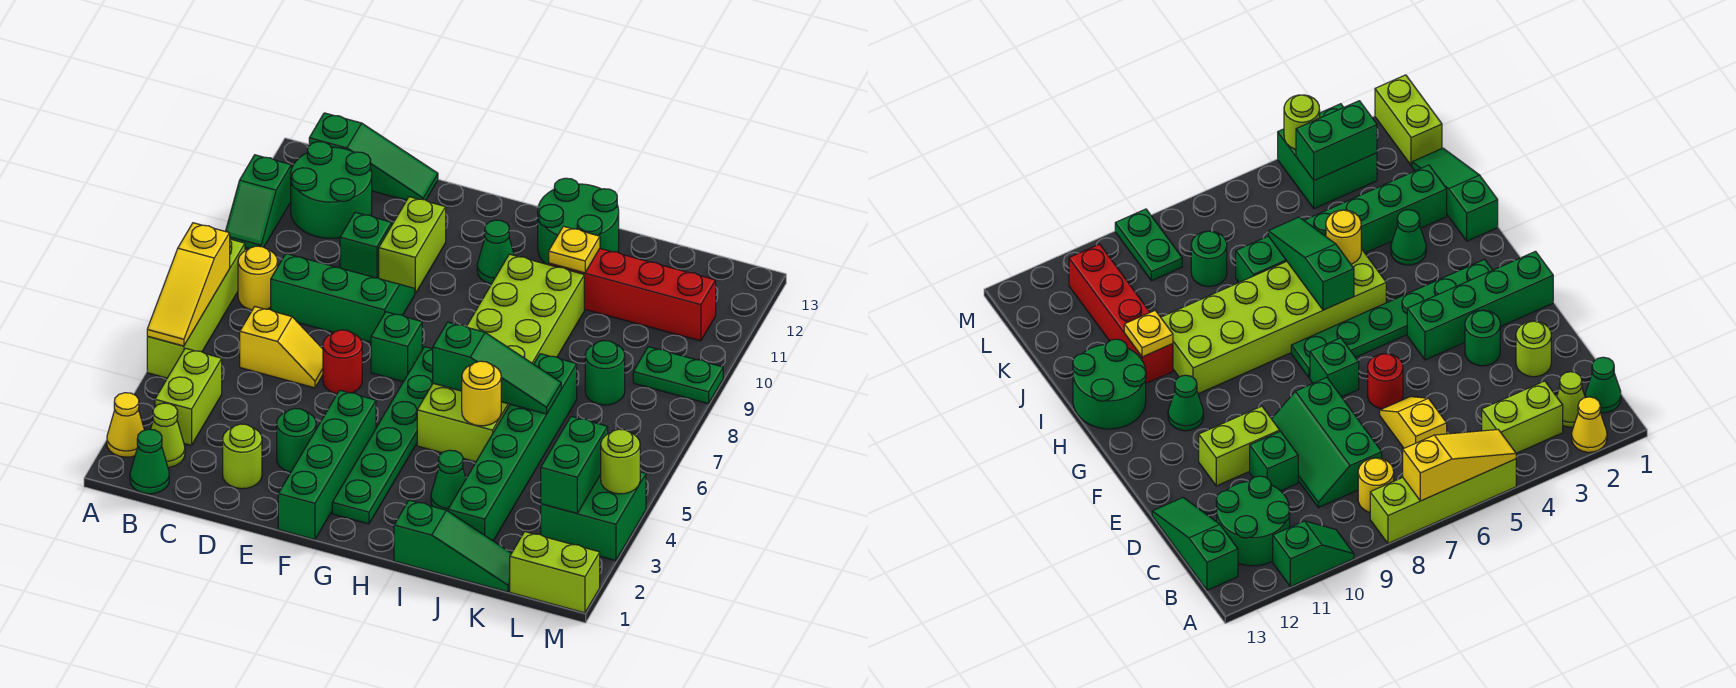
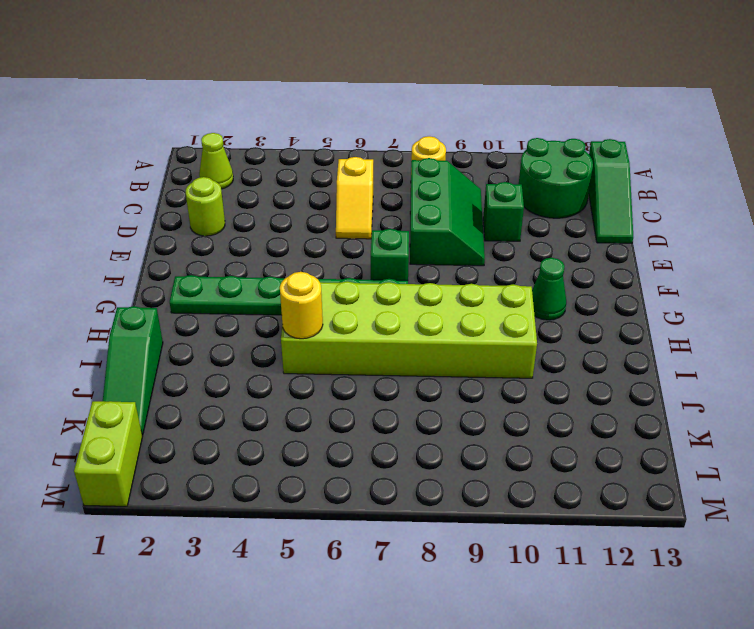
none -> yellow cone A2 level 1
none -> lime brick A5:A8 level 1
none -> green slope A10:A11 level 1 top 11
none -> green cone B1 level 1

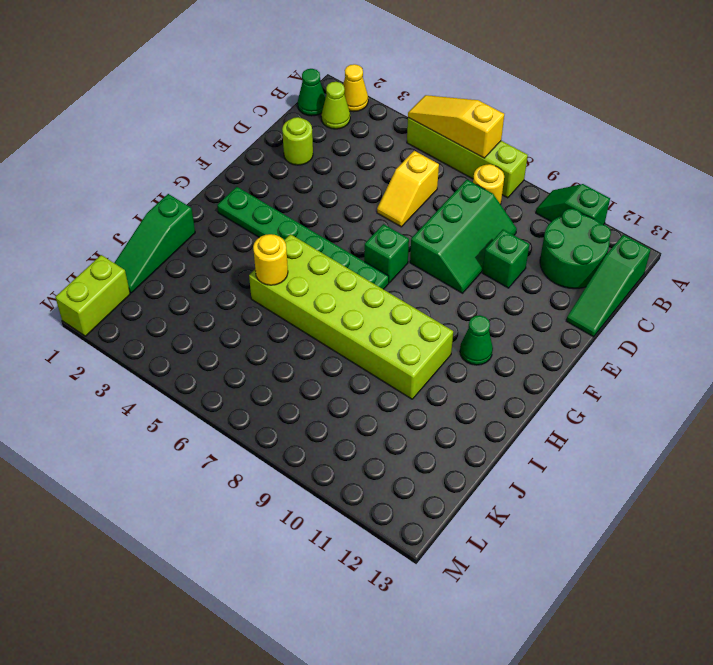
none -> lime brick B3:B4 level 1
none -> green round brick E3 level 1
none -> red round brick E6 level 1
none -> lime brick E10:E11 level 1

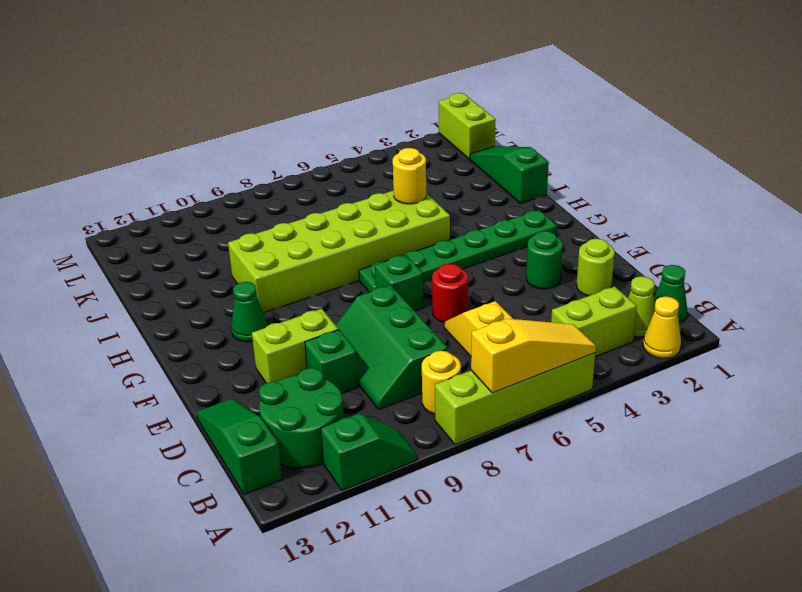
none -> green brick F1:F4 level 1
none -> green round brick H12:I13 level 1
none -> green cone I3 level 1
none -> red brick I11:L11 level 1

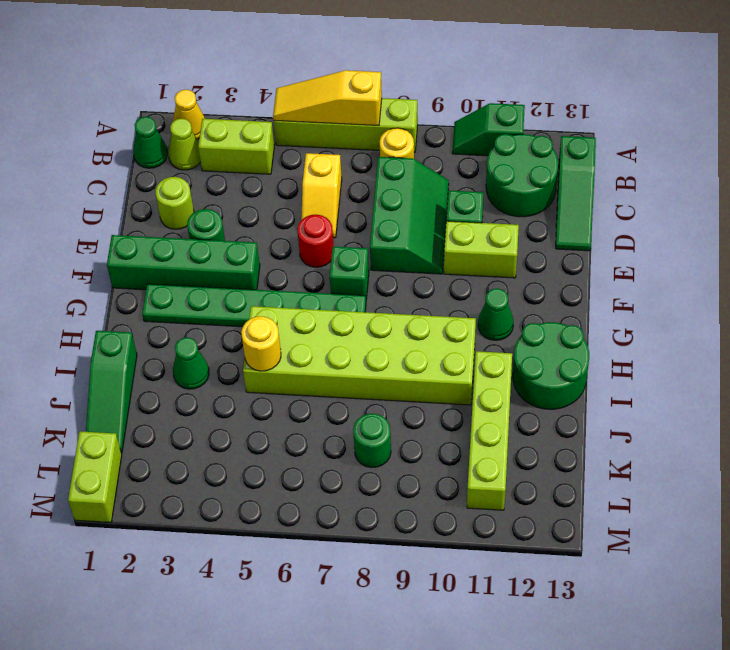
lime brick I11:L11 level 1 -> red brick I11:L11 level 1
none -> green brick J2:J7 level 1
none -> green brick L3:M4 level 1
none -> green plate L9:M9 level 1
none -> green slope H6:J6 level 2 top H

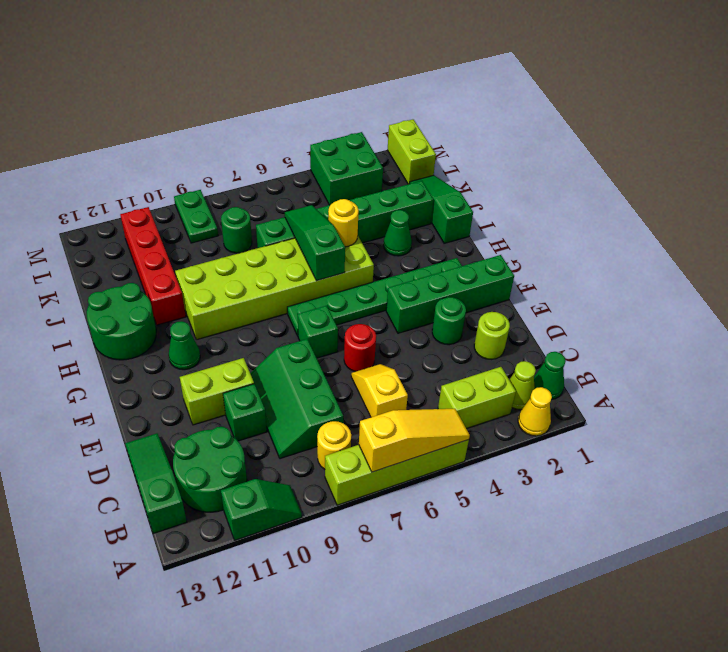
none -> yellow plate I11 level 2
none -> green brick L3:L4 level 2
none -> lime round brick M4 level 2

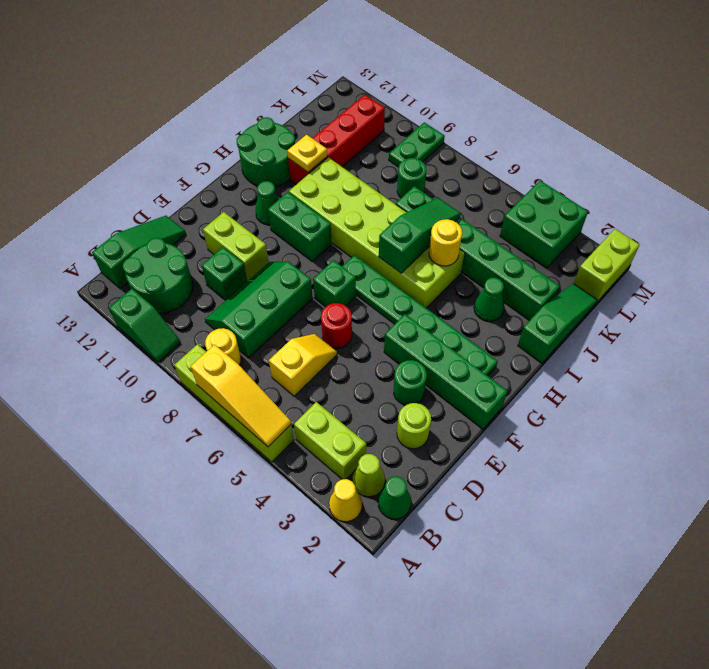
green brick G9:G10 level 1 -> green brick L3:L4 level 2
none -> lime round brick M4 level 2

